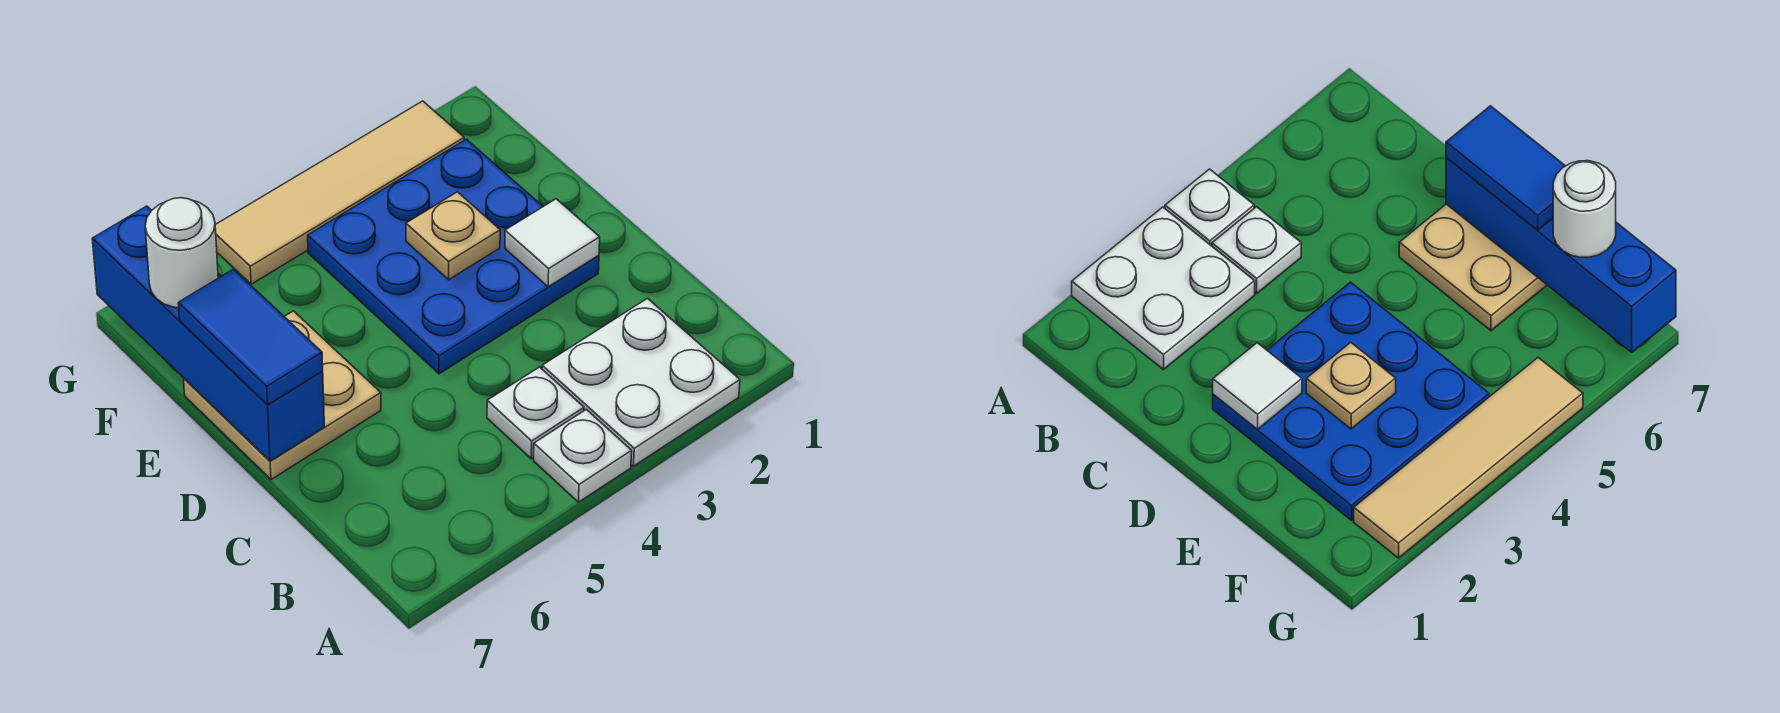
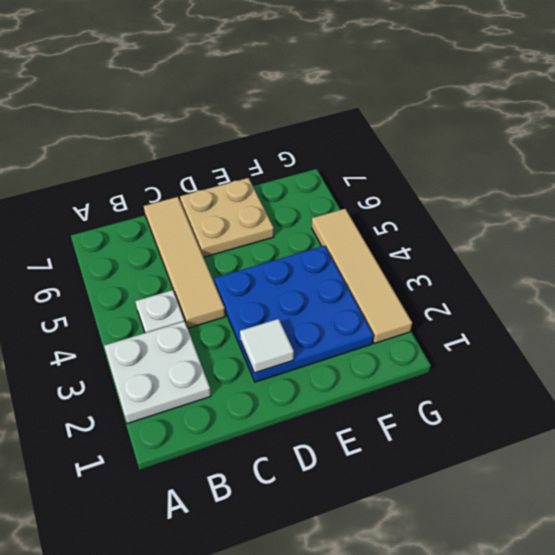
tan tile C4:C7 level 1 -> none
none -> white plate A4 level 1
none -> blue brick D7:G7 level 2

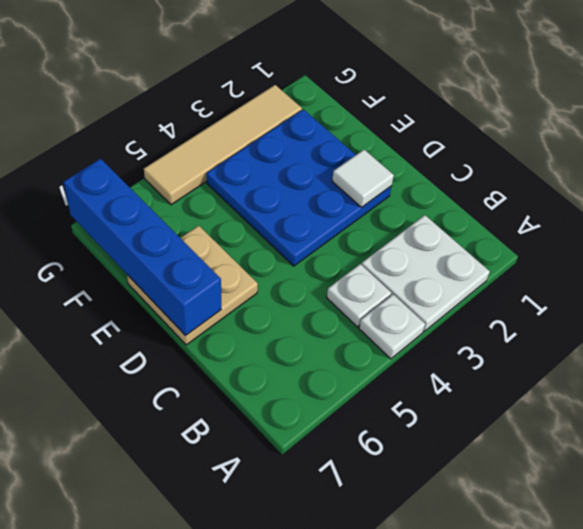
none -> tan plate E3 level 2
none -> blue tile D7:E7 level 3

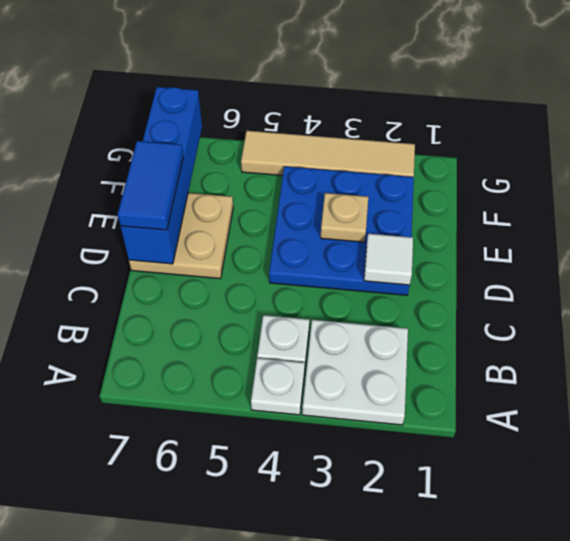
none -> white round brick F7 level 3

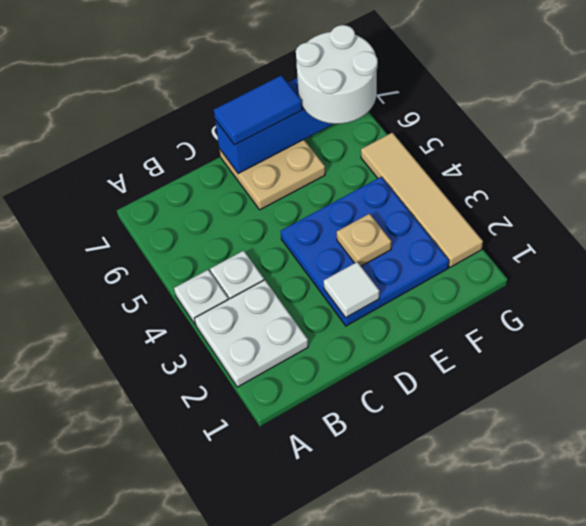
white round brick F6:G7 level 3 -> white round brick F7 level 3

